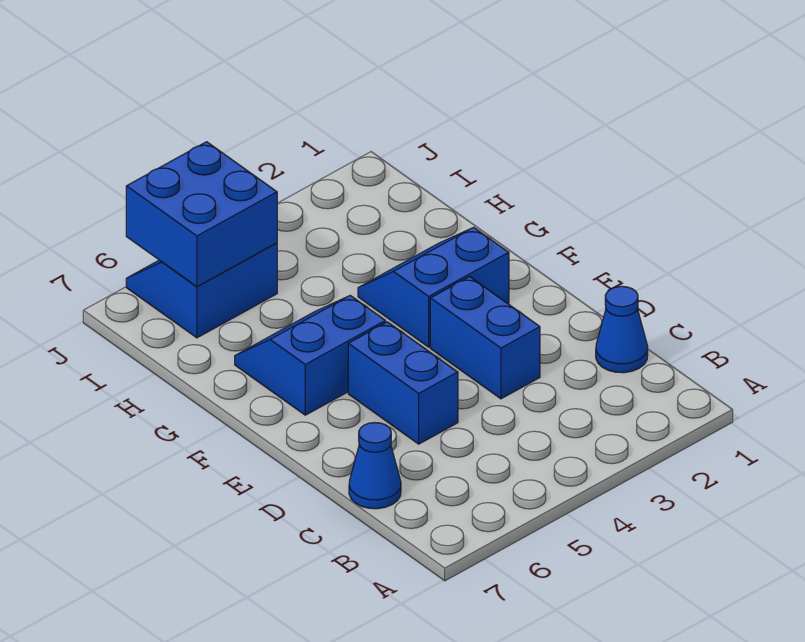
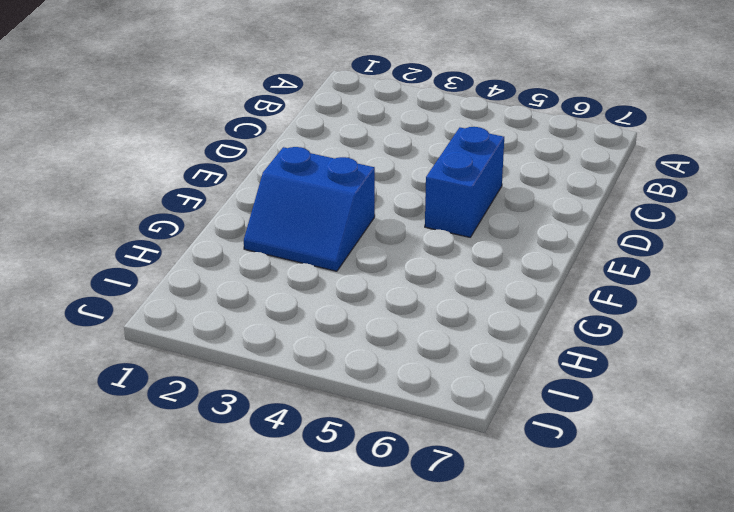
none -> blue cone C1 level 1
none -> blue cone C7 level 1

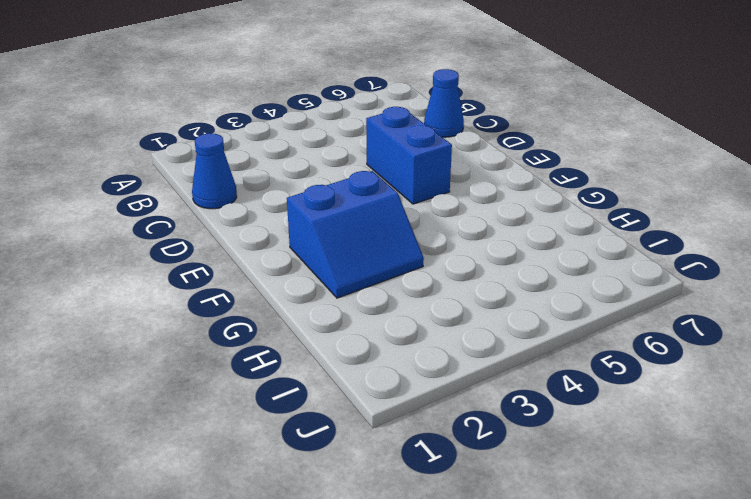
none -> blue brick D3:E3 level 1
none -> blue slope F5:G6 level 1 top F

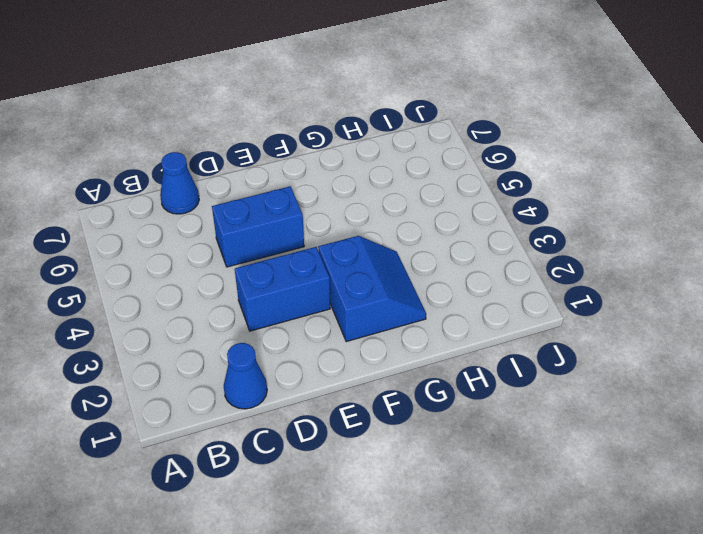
none -> blue slope F5:G6 level 1 top F
none -> blue slope I5:J6 level 1 top I

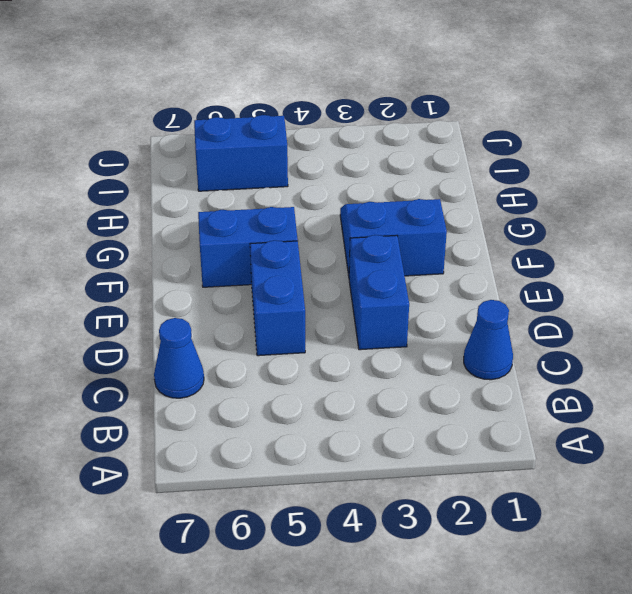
none -> blue brick I5:J6 level 2

